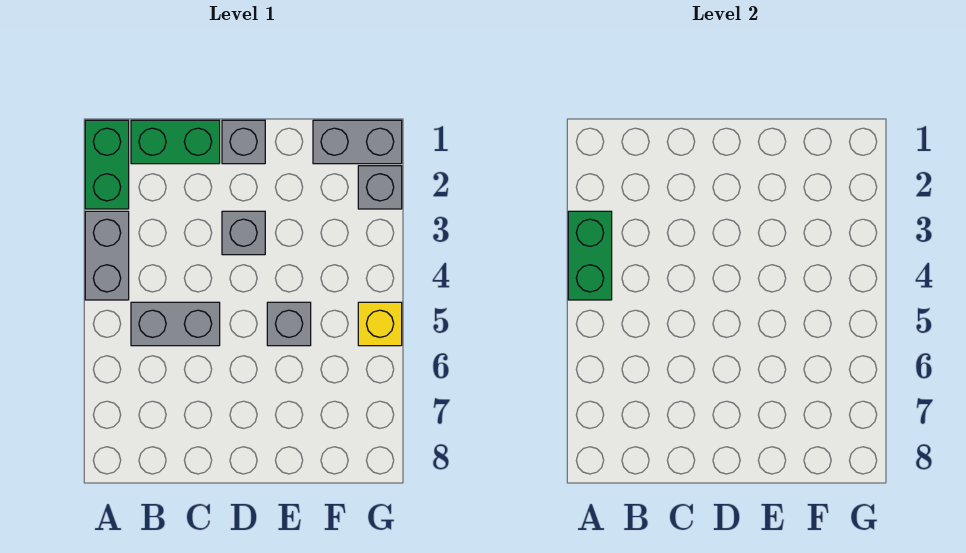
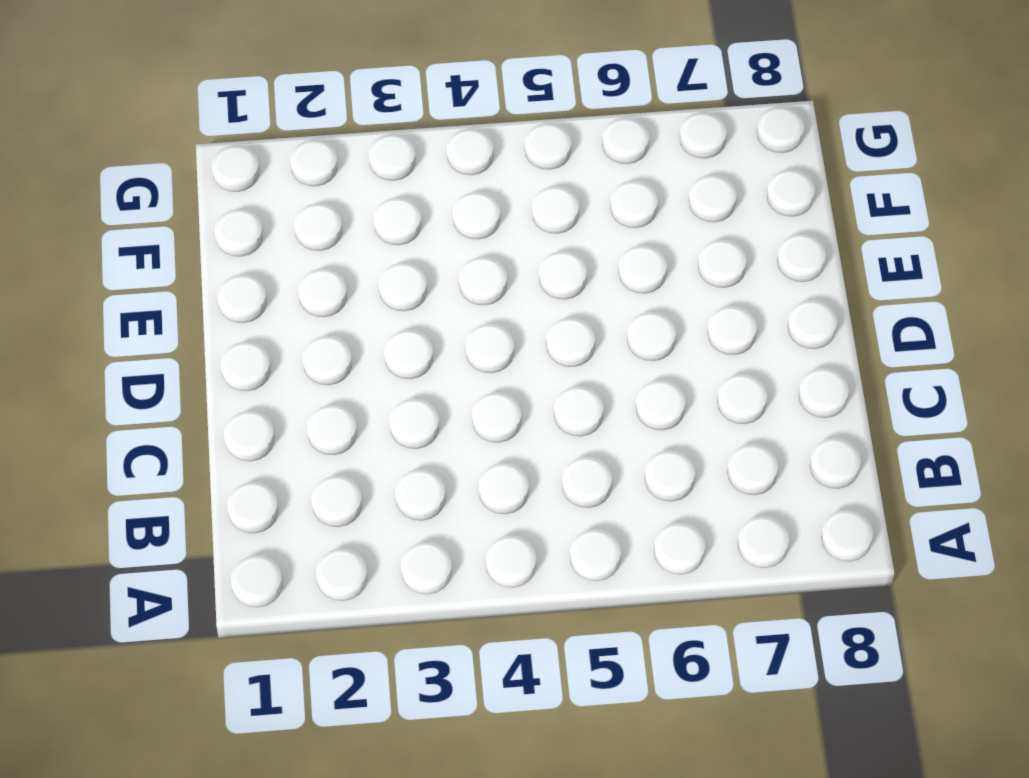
none -> green brick A1:A2 level 1
none -> grey brick A3:A4 level 1

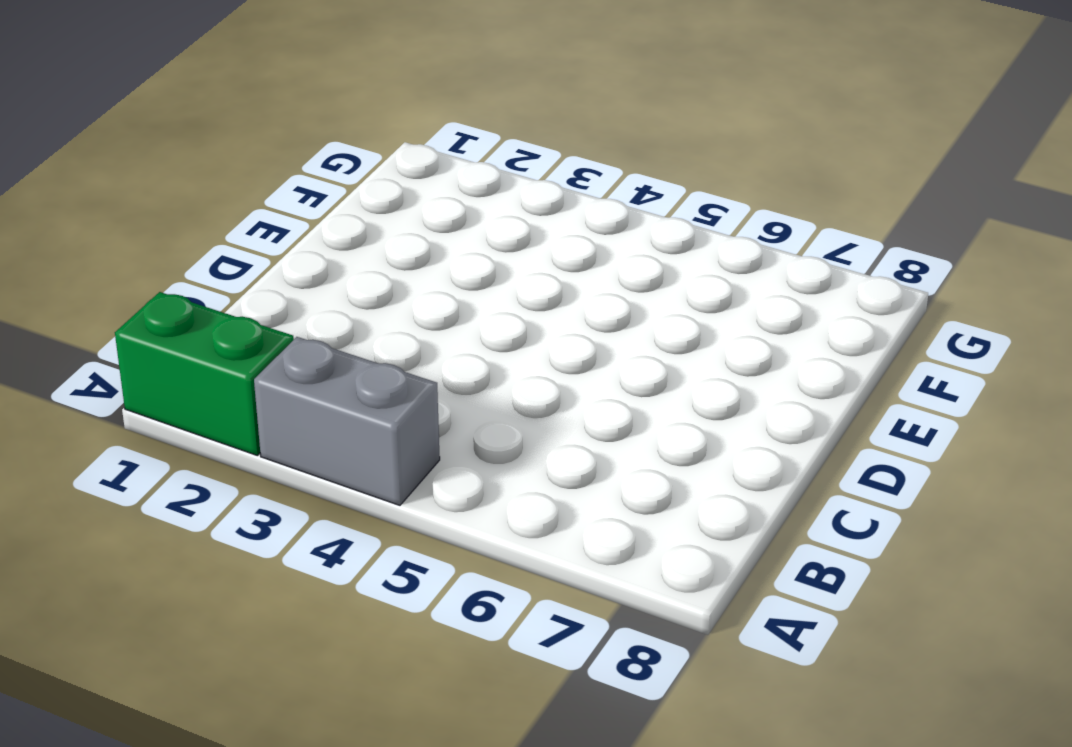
none -> green brick B1:C1 level 1
none -> grey brick B5:C5 level 1

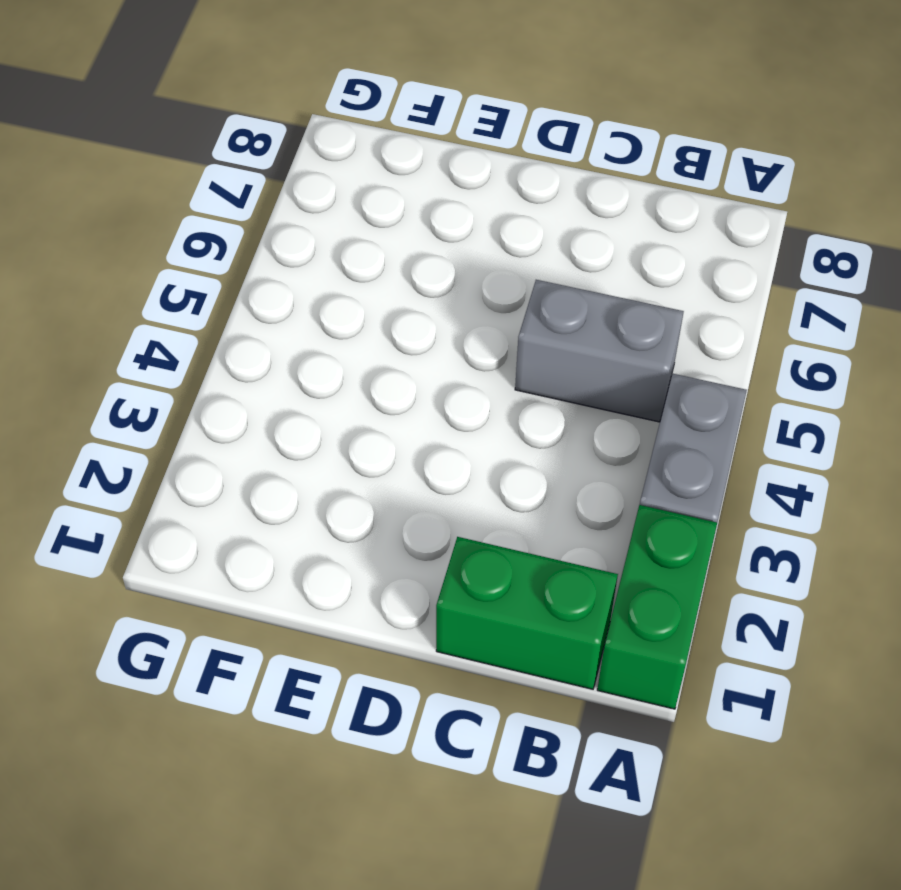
none -> grey brick D1 level 1
none -> grey brick D3 level 1

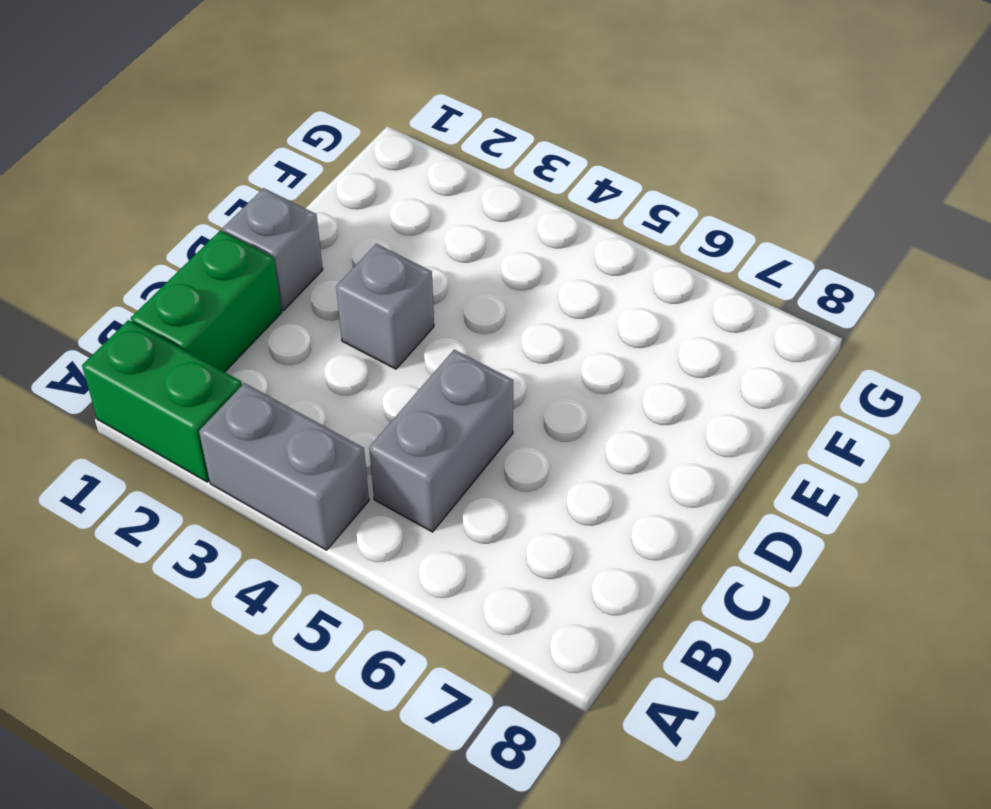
none -> grey brick E5 level 1
none -> grey brick F1:G1 level 1

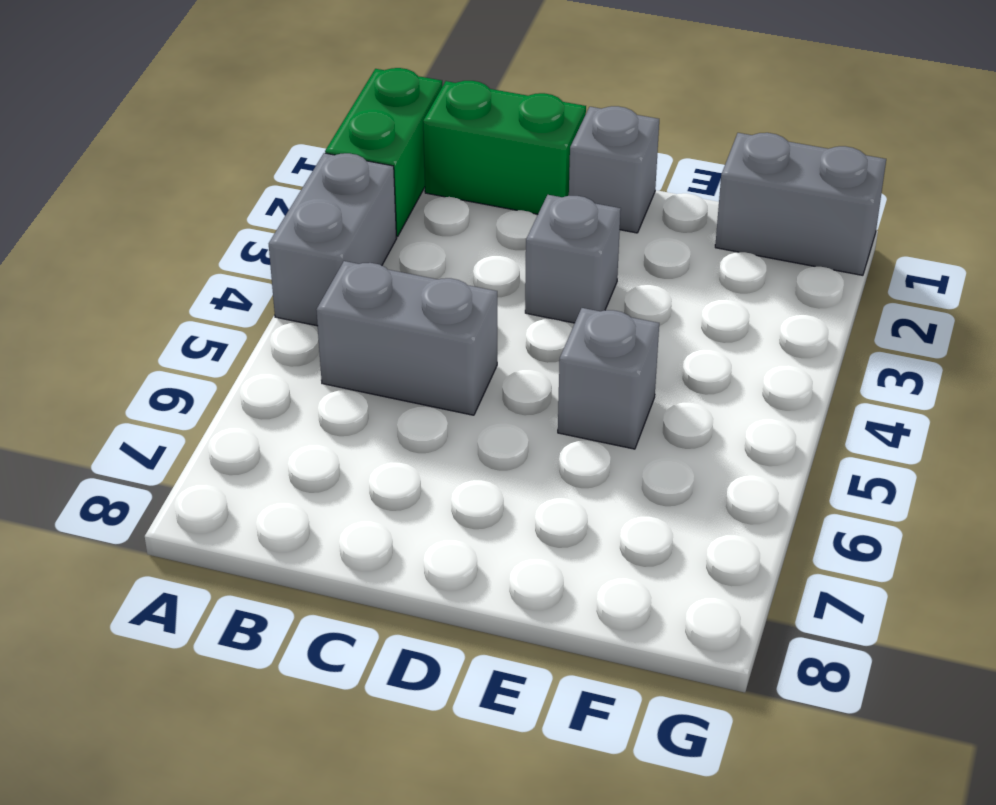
none -> grey brick G2 level 1
none -> yellow brick G5 level 1

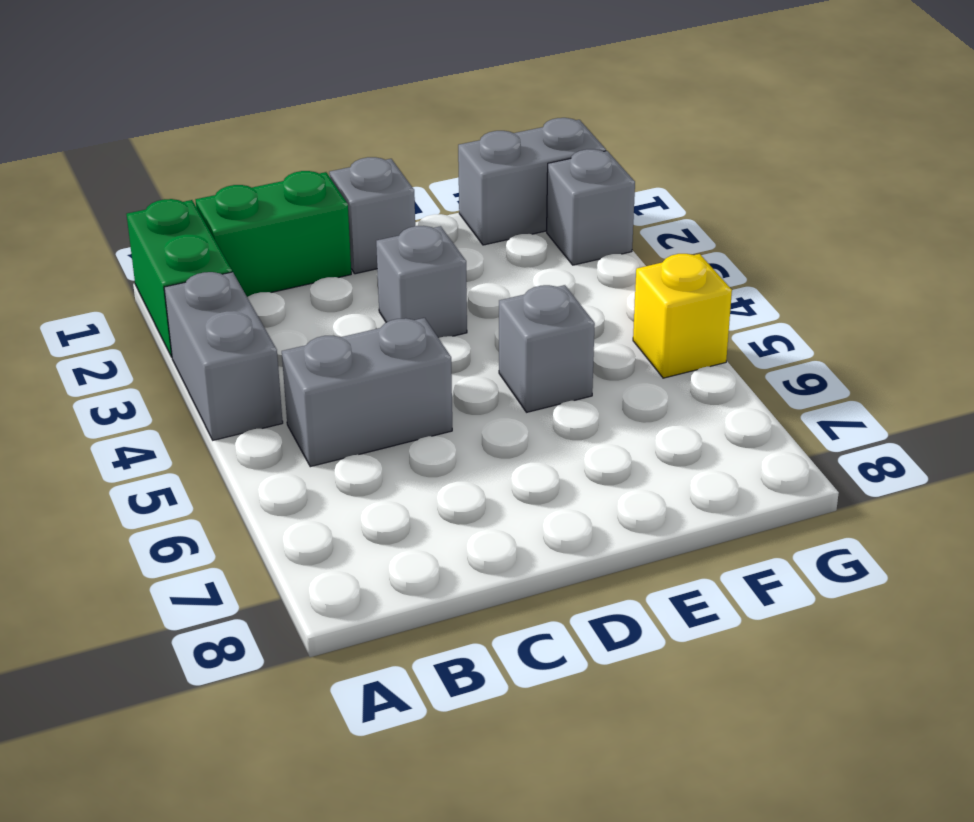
none -> green brick A3:A4 level 2

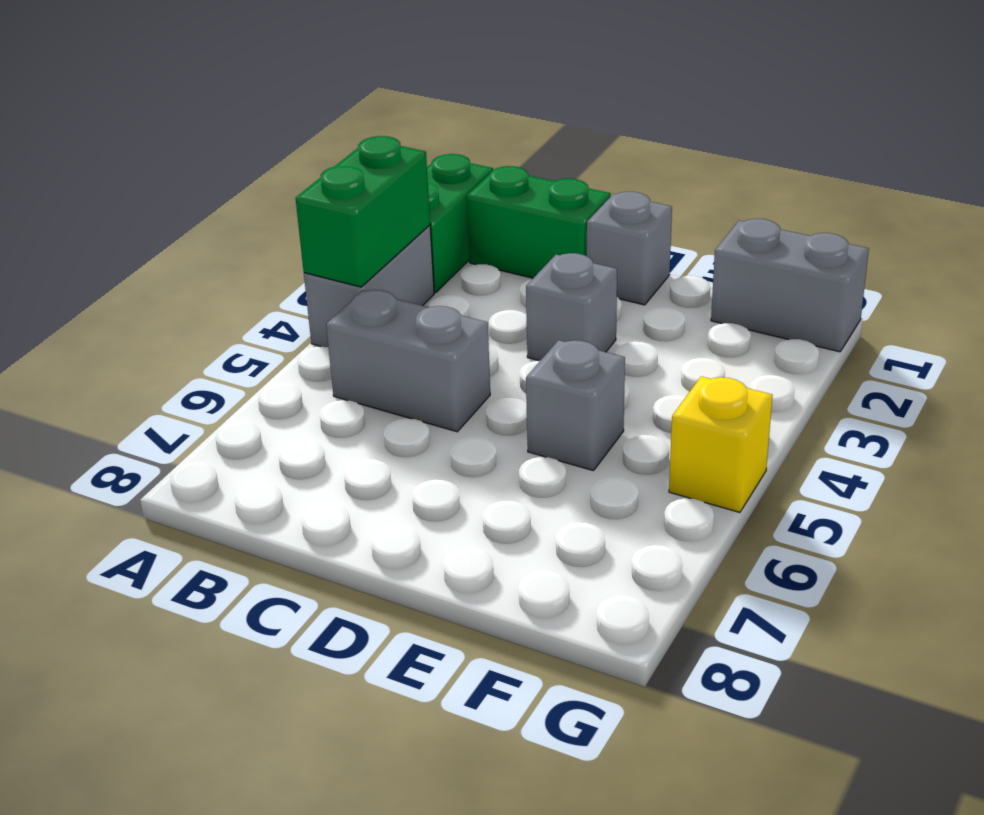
none -> grey brick G2 level 1

